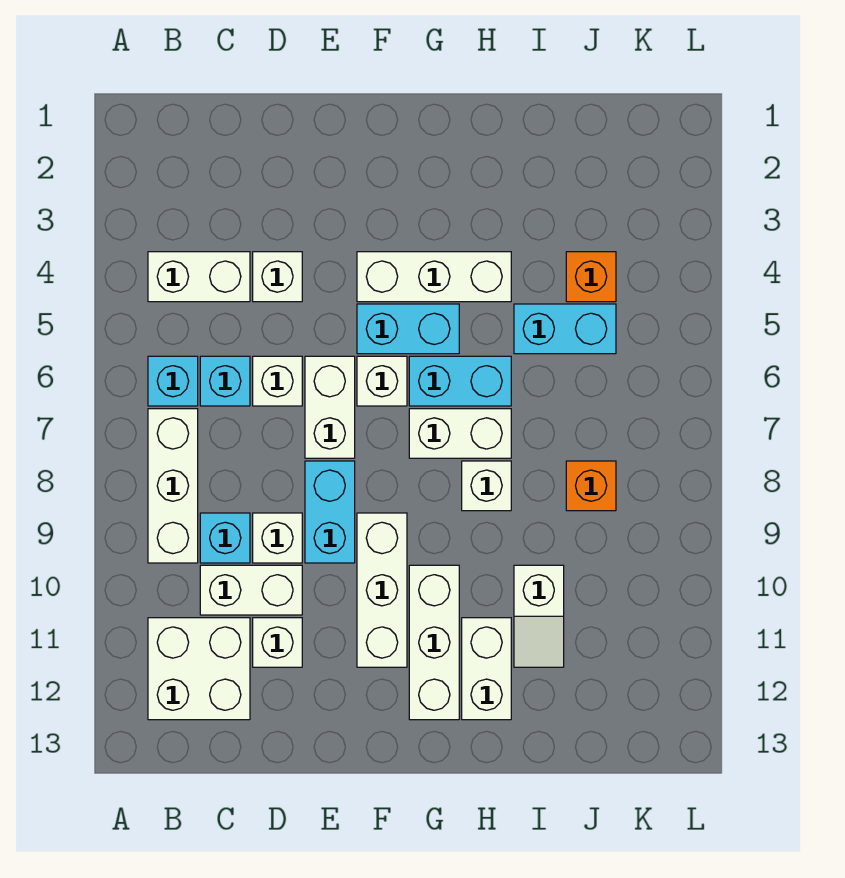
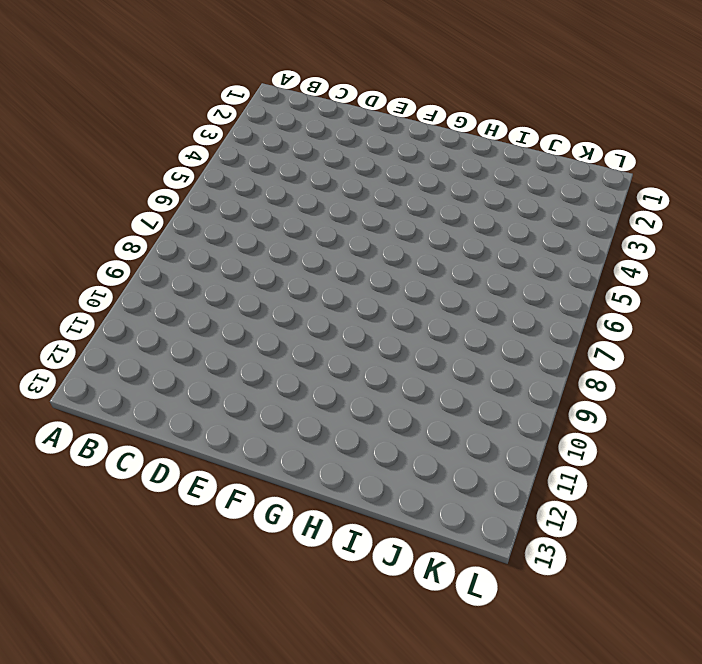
none -> white brick B4:C4 level 1
none -> cyan brick B6 level 1
none -> white brick B7:B9 level 1

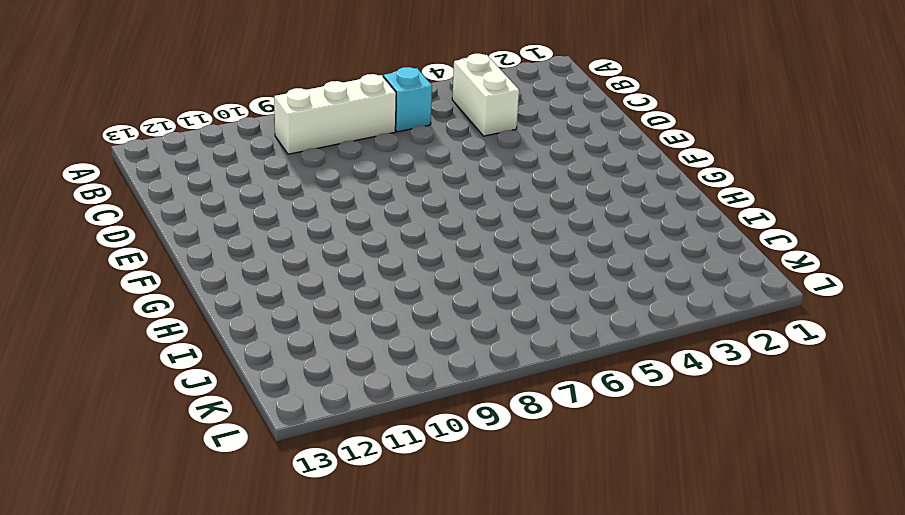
none -> white brick B11:C12 level 1
none -> cyan brick C6 level 1
none -> cyan brick C9 level 1

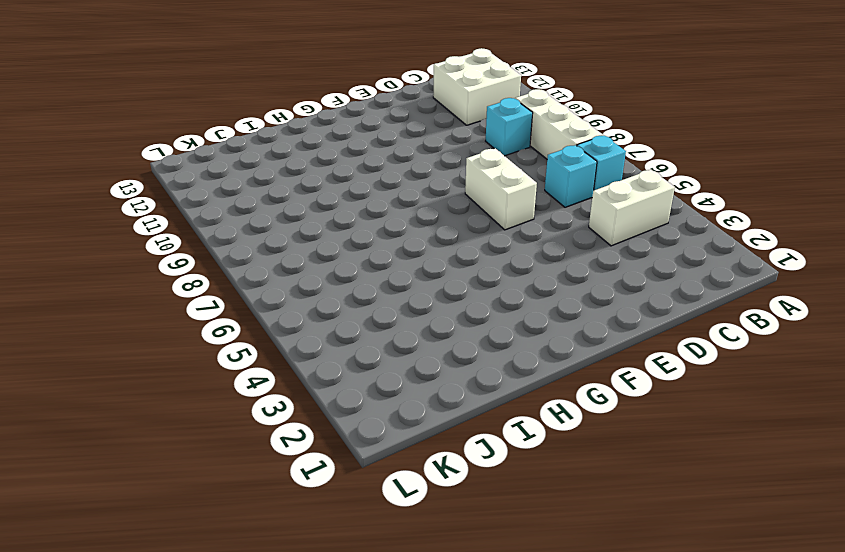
none -> white brick C10:D10 level 1
none -> white brick D4 level 1
none -> white brick D6 level 1

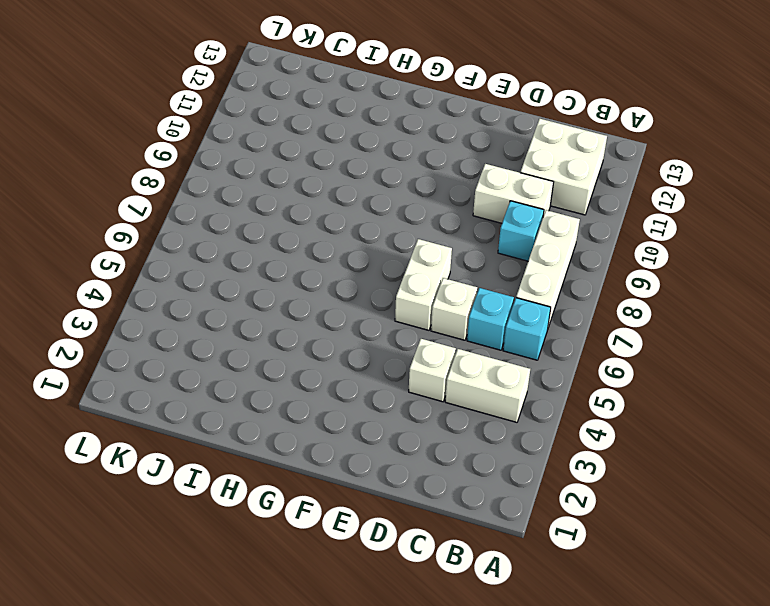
none -> white brick D9 level 1
none -> white brick D11 level 1
none -> cyan brick E8:E9 level 1

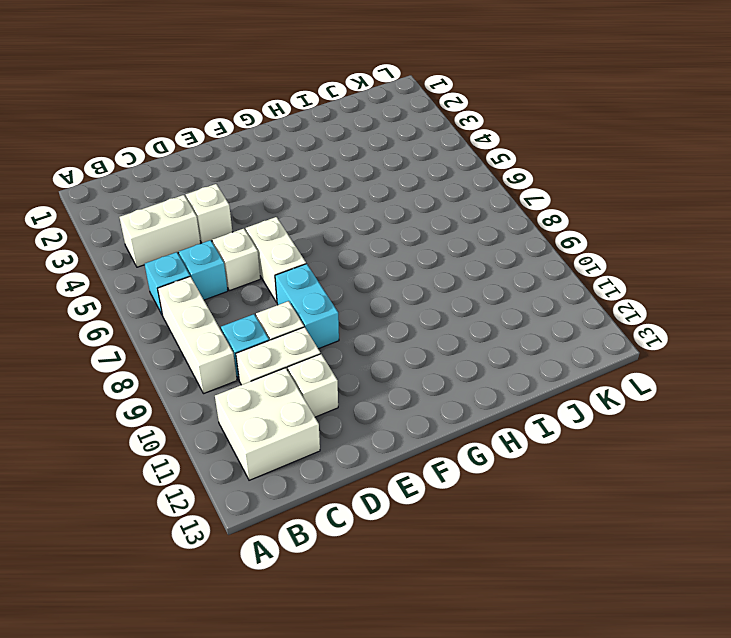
none -> white brick F4:H4 level 1
none -> cyan brick F5:G5 level 1
none -> white brick F6 level 1

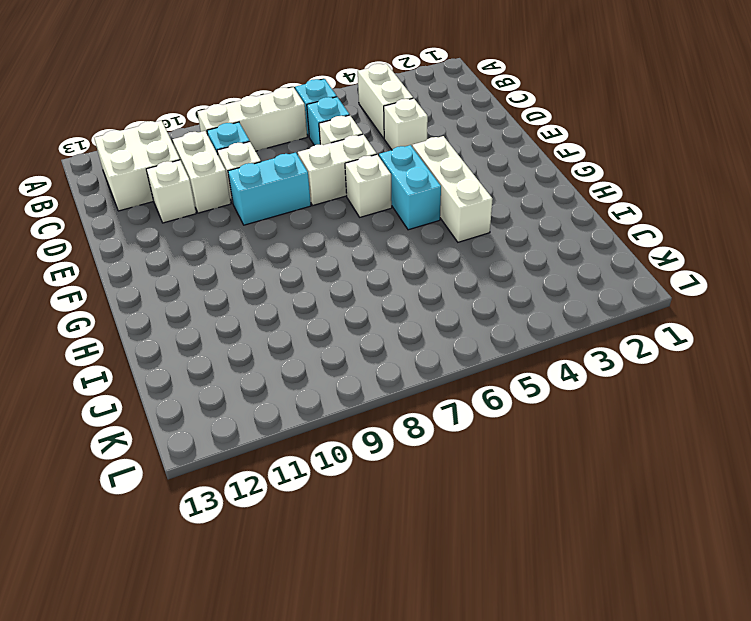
none -> white brick F9:F11 level 1
none -> cyan brick G6:H6 level 1
none -> white brick G7:H7 level 1

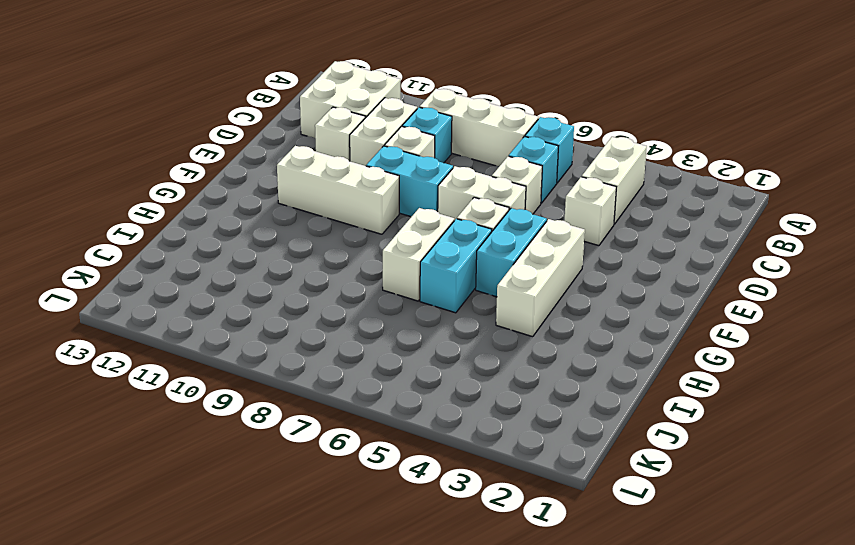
none -> white brick G10:G12 level 1
none -> white brick H8 level 1
none -> white brick H11:H12 level 1

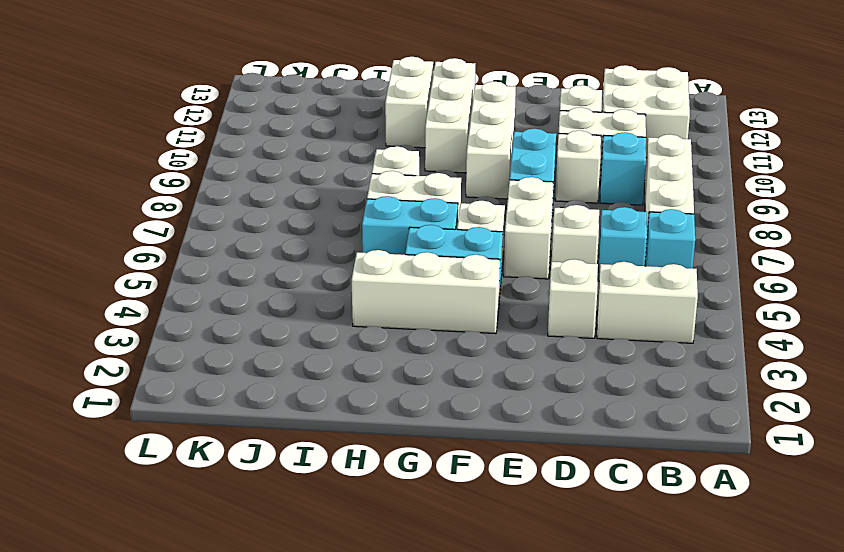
none -> cyan brick I5:J5 level 1
none -> white slope I10:I11 level 1 top 10
none -> orange brick J4 level 1

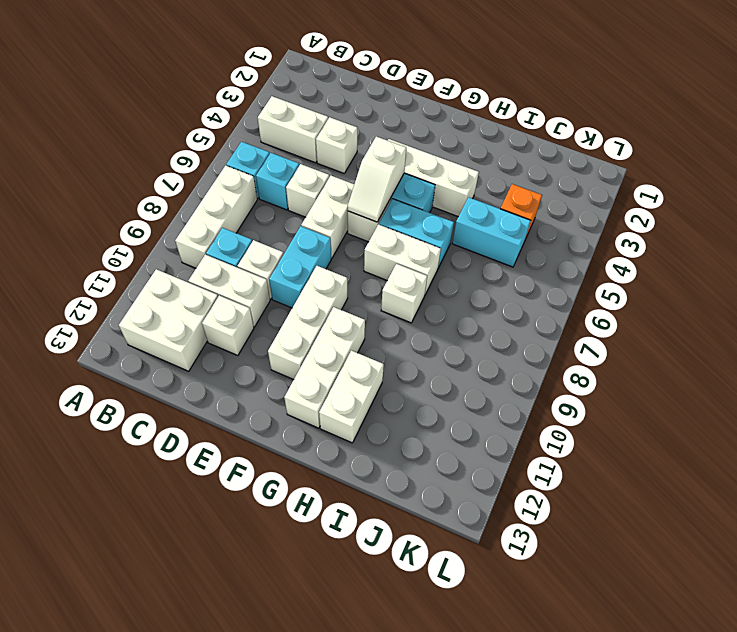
white slope F5:F6 level 2 top 5 -> white slope I10:I11 level 1 top 10
none -> orange brick J8 level 1

